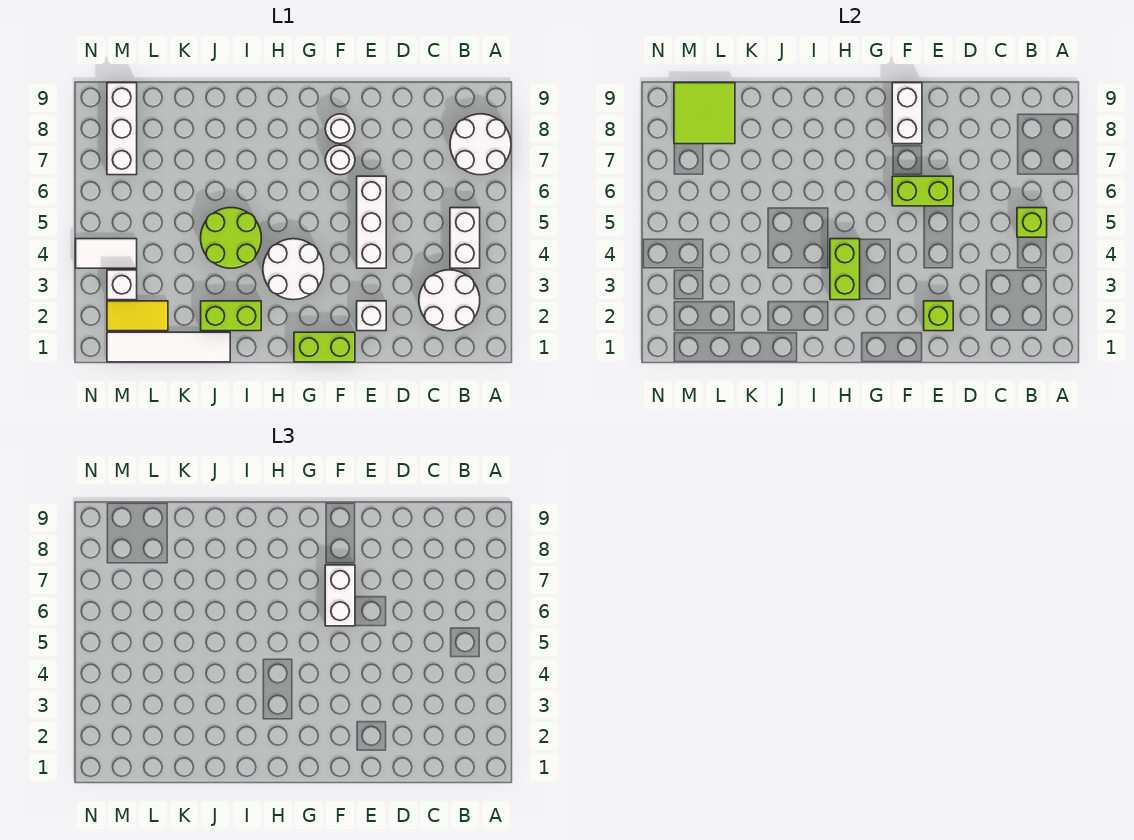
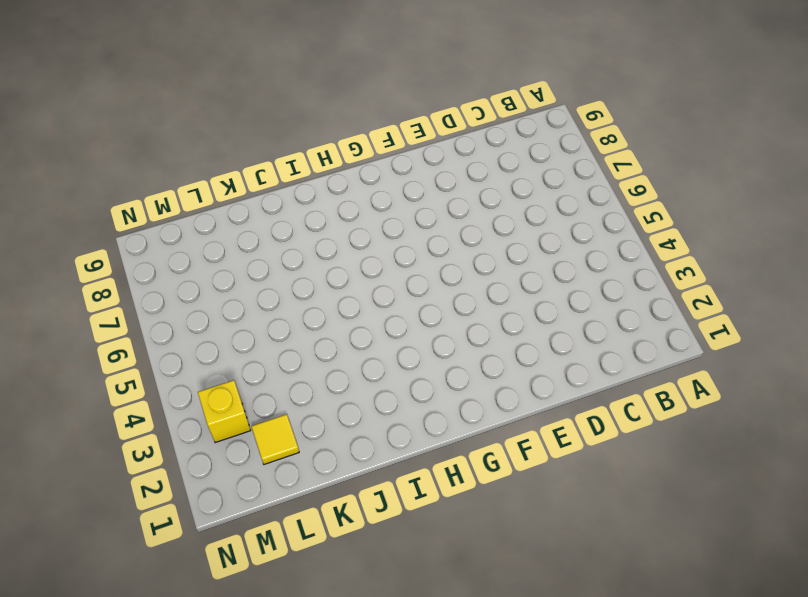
yellow tile L2 level 1 -> yellow tile L2:M2 level 1
yellow brick M3 level 1 -> white brick M3 level 1
none -> white round brick A7:B8 level 1
none -> white round brick B2:C3 level 1
none -> white brick B4:B5 level 1

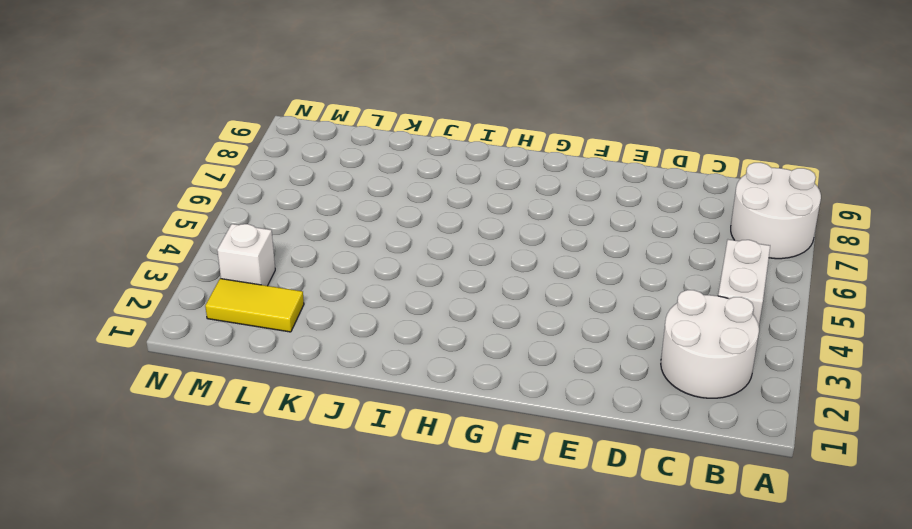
none -> white brick E2 level 1
none -> white brick E4:E6 level 1
none -> lime brick F1:G1 level 1

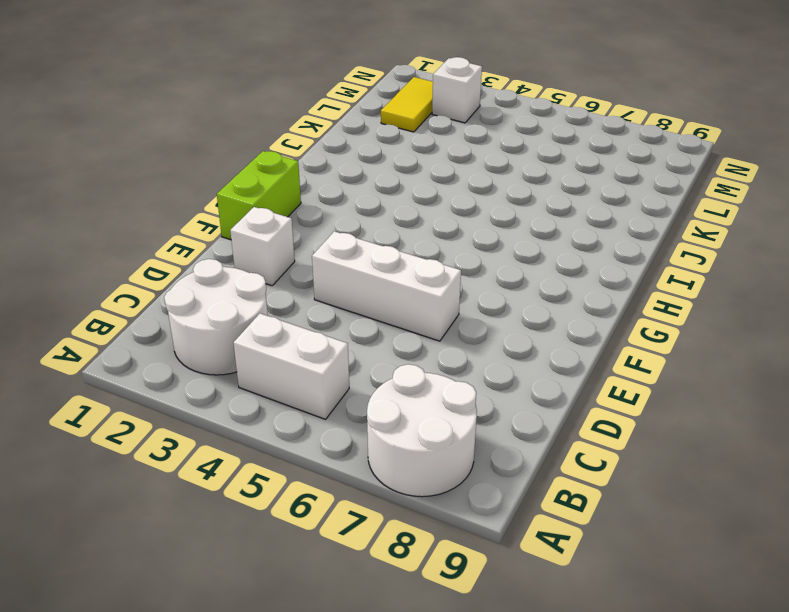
none -> white round brick F7 level 1
none -> white round brick F8 level 1
none -> white round brick G3:H4 level 1

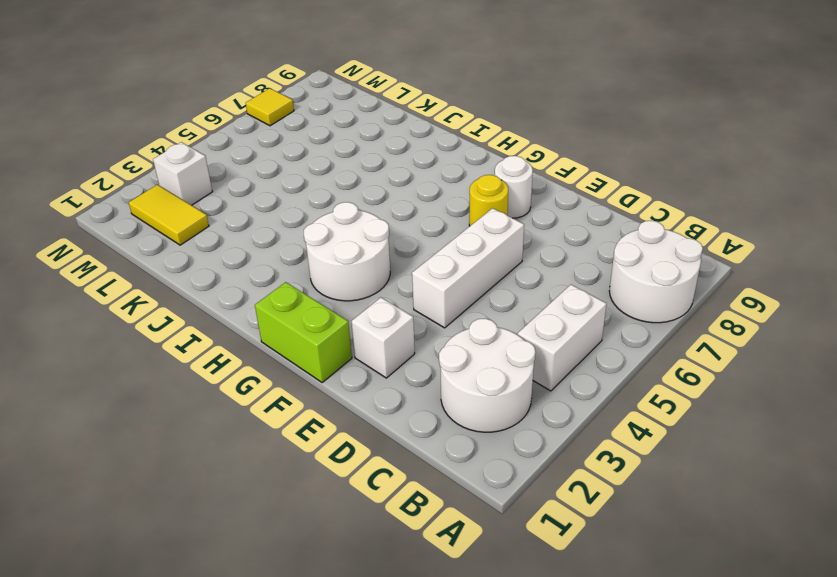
yellow round brick F7 level 1 -> white round brick F7 level 1
yellow tile N7 level 1 -> none
none -> lime brick I2:J2 level 1
none -> lime round brick I4:J5 level 1
none -> white tile J1:M1 level 1

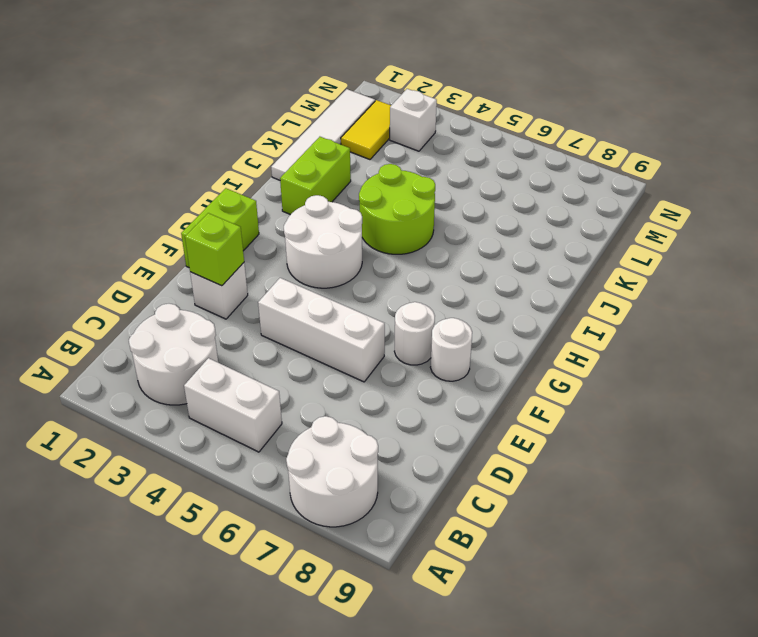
none -> white tile M4:N4 level 1
none -> white brick M7:M9 level 1
none -> lime brick B5 level 2

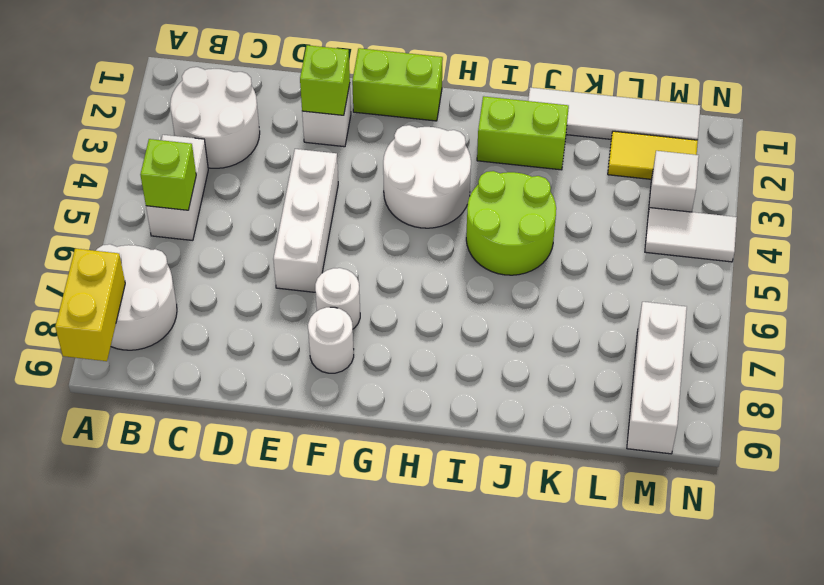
yellow brick A8:A9 level 2 -> none
none -> lime brick E6:F6 level 2
none -> white brick F8:F9 level 2
none -> lime brick H3:H4 level 2

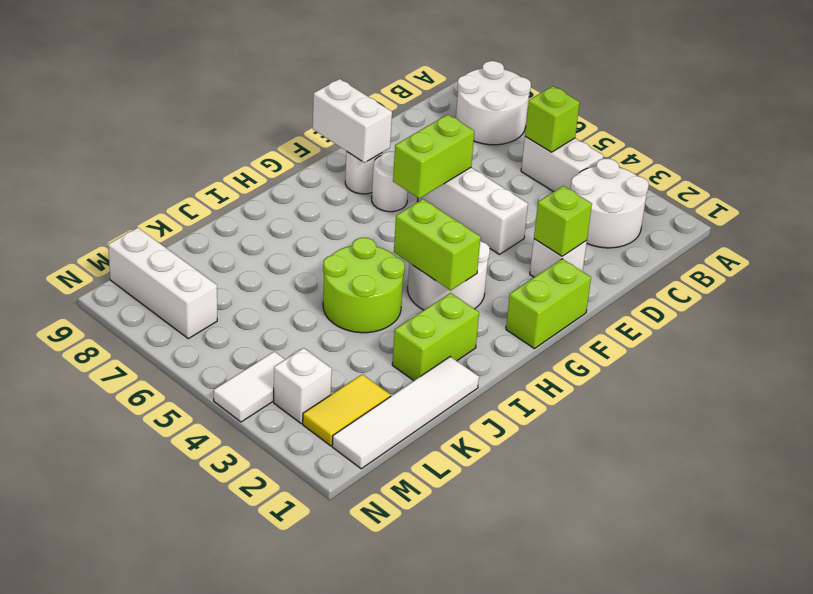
none -> lime tile L8:M9 level 2
none -> white brick F6:F7 level 3

